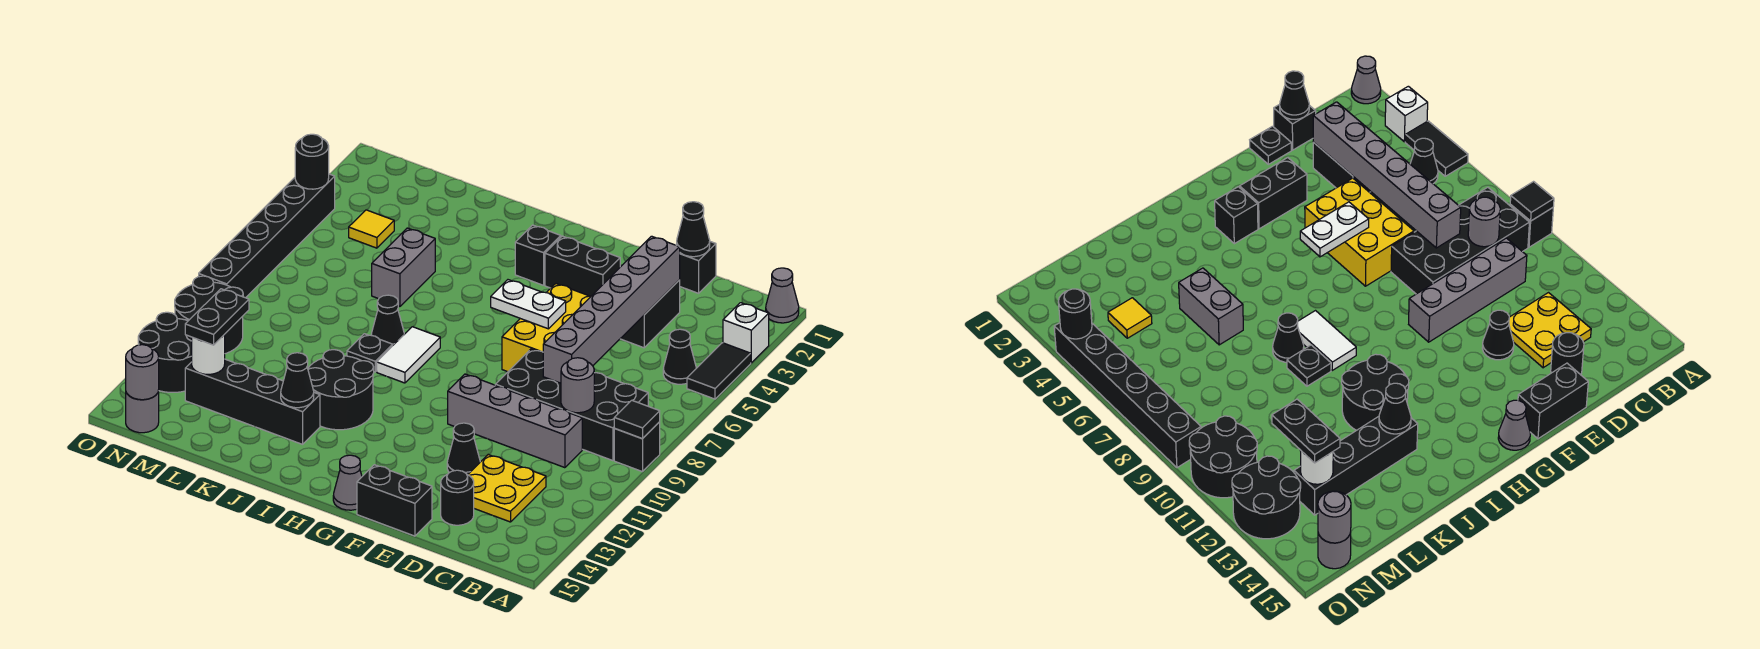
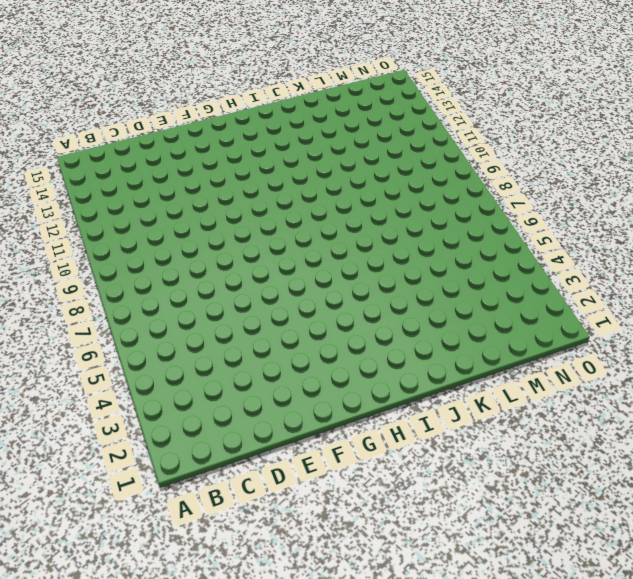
none -> grey cone A1 level 1
none -> white brick A3 level 1
none -> black tile A4:A5 level 1
none -> black brick A9 level 1

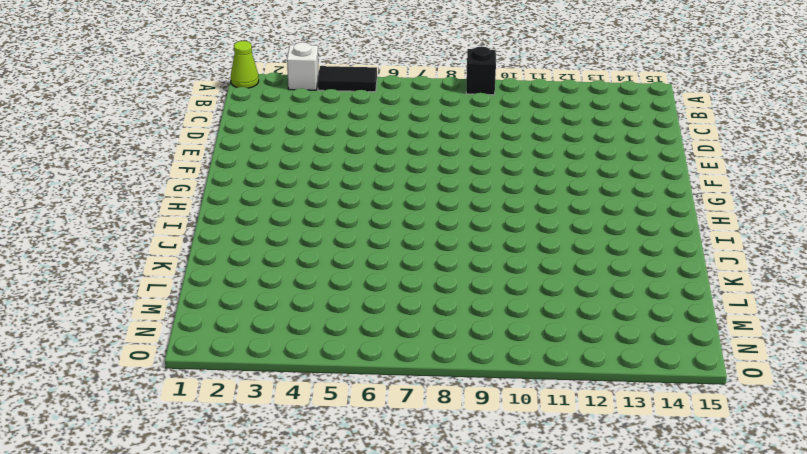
lime cone A1 level 1 -> grey cone A1 level 1
none -> black cone B5 level 1
none -> black brick B8:E9 level 1
none -> grey brick C10:F10 level 1
none -> yellow plate C12:D13 level 1

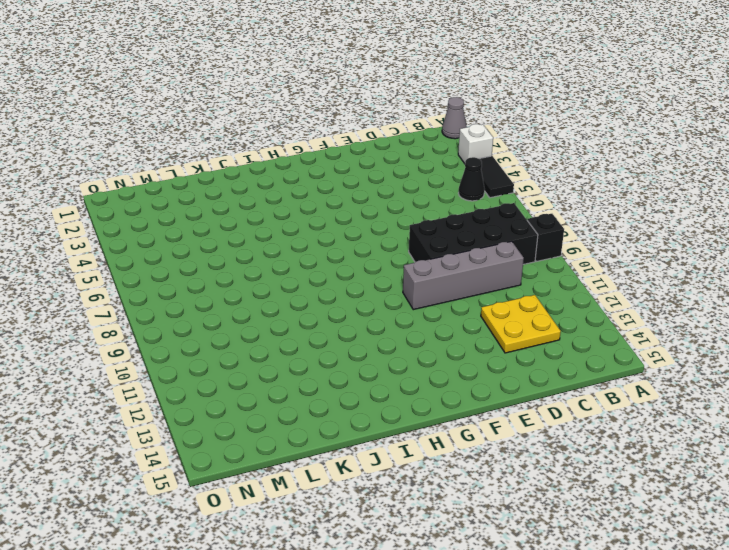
none -> black brick D1 level 1
none -> black brick D3:D4 level 1
none -> black round brick D14 level 1
none -> black plate E1 level 1

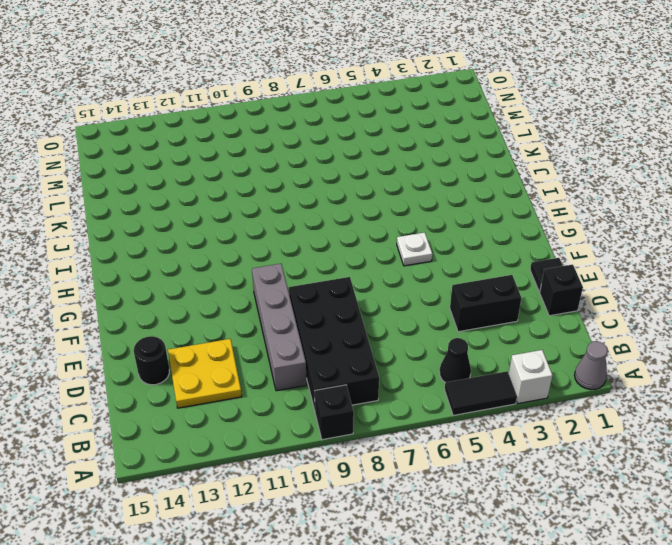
white plate G5 level 1 -> none
none -> yellow brick E5:F7 level 1
none -> black cone E12 level 1
none -> black brick E15:F15 level 1
none -> black brick F3:G3 level 1

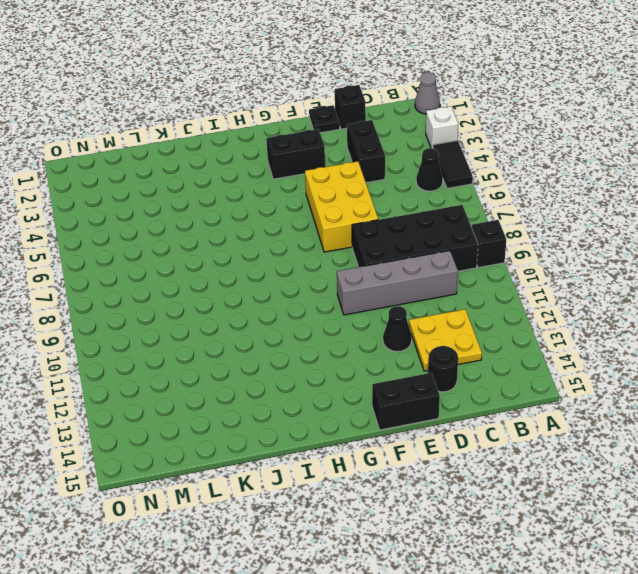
none -> grey cone G15 level 1
none -> black brick H3 level 1
none -> white tile I8:I9 level 1
none -> black round brick I11:J12 level 1

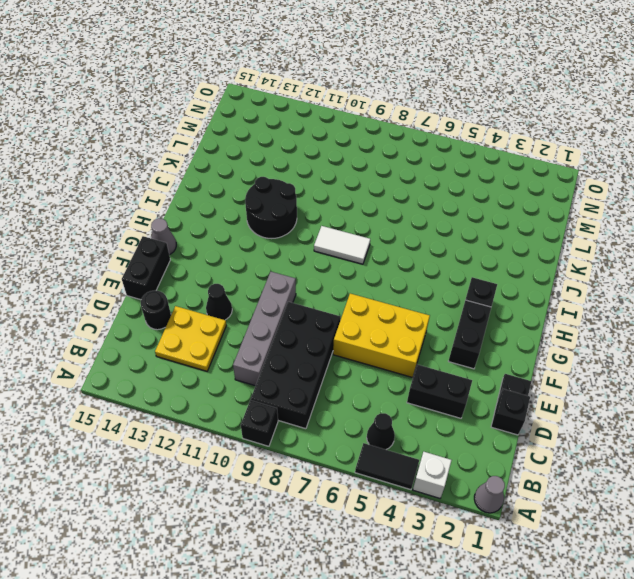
none -> black cone J8 level 1
none -> black plate J9 level 1
none -> black brick J13:M13 level 1
none -> grey brick K5:K6 level 1

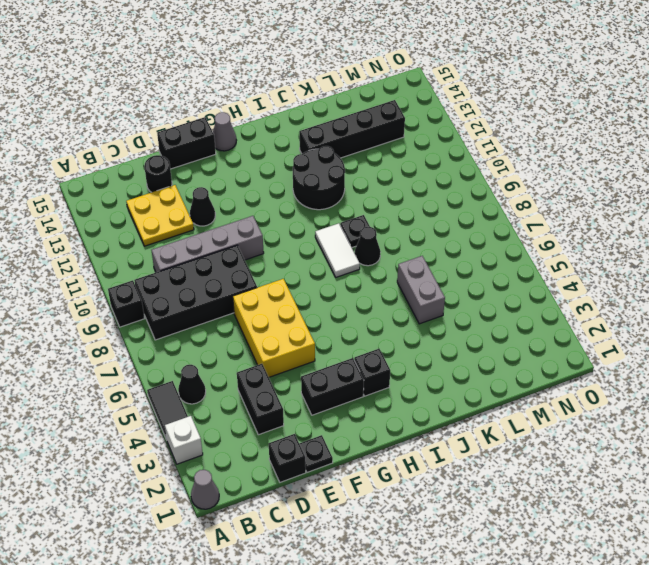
none -> yellow tile M4 level 1
none -> black round brick N10:O11 level 1
none -> black round brick N12:O13 level 1
none -> grey round brick N15 level 1

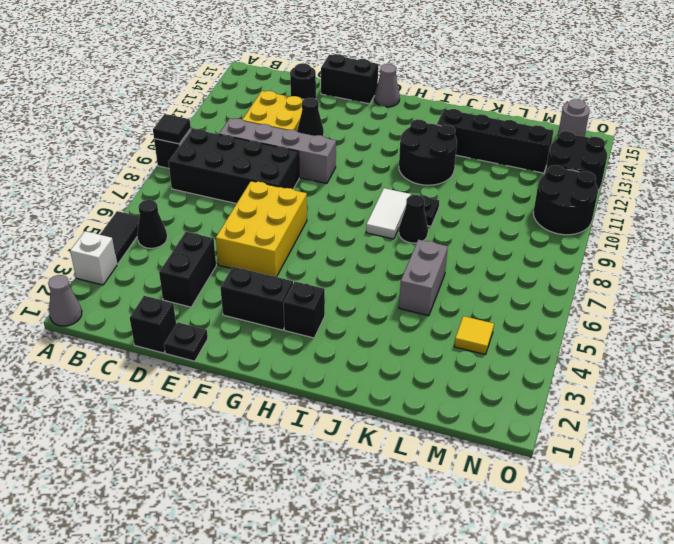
none -> black brick O4:O9 level 1
none -> grey round brick C9 level 2
none -> black cone D1 level 2
none -> grey brick D3:D8 level 2

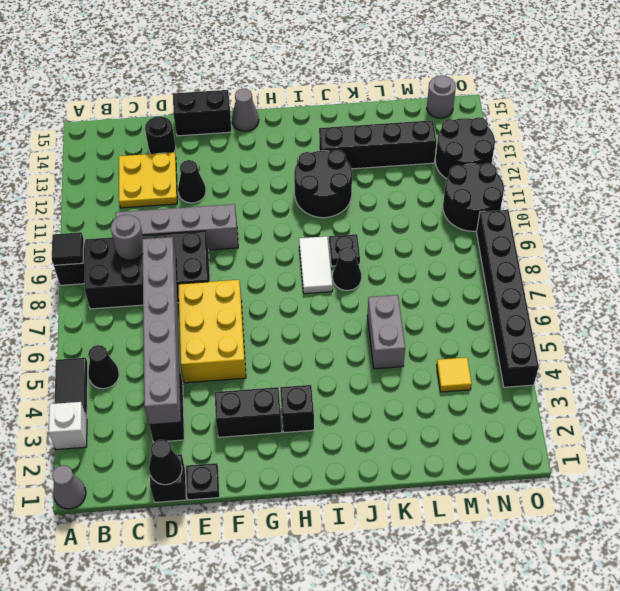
none -> white plate F6:G6 level 2
none -> black cone J13 level 2
none -> white round brick M13 level 2
none -> grey round brick N15 level 2

